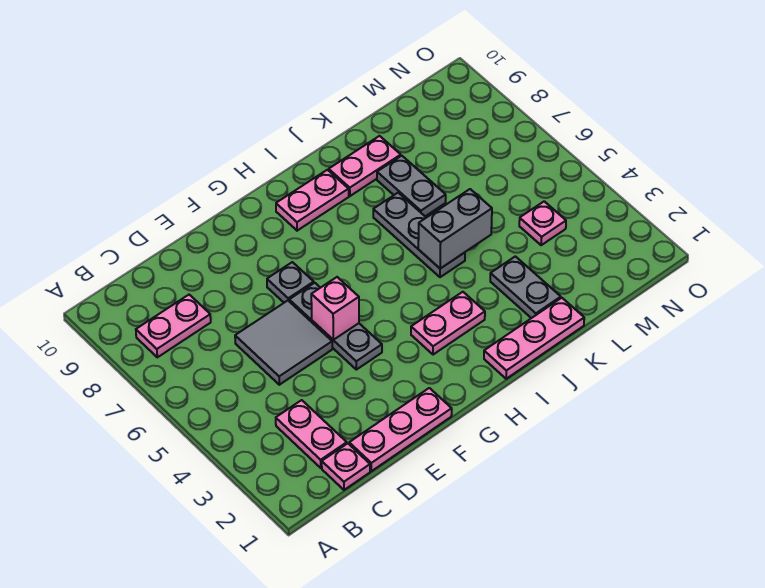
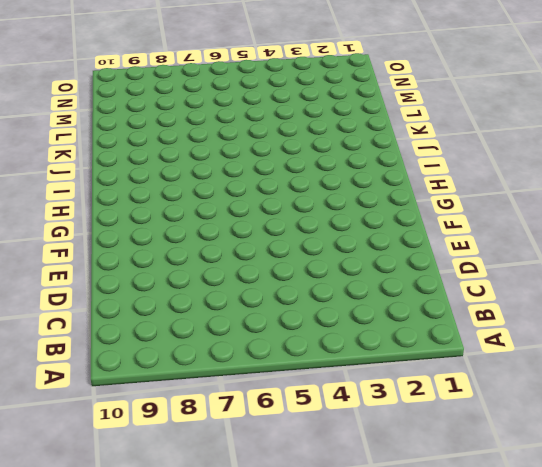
none -> pink plate B8:C8 level 1
none -> pink plate C1 level 1
none -> pink plate C2:C3 level 1

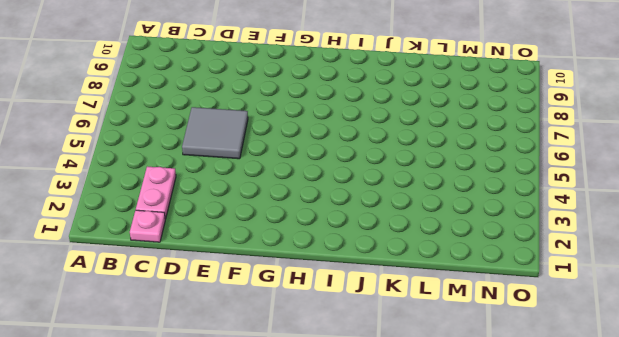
none -> pink plate B8:C8 level 1
none -> pink plate D1:F1 level 1
none -> grey plate F4:F6 level 1

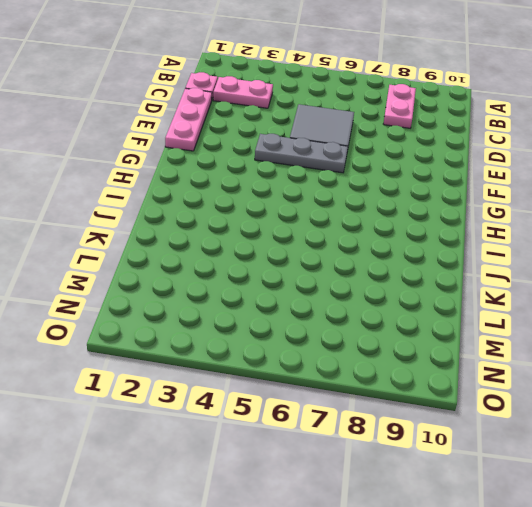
none -> grey plate F7 level 1
none -> pink plate H3:I3 level 1
none -> pink plate H9:I9 level 1

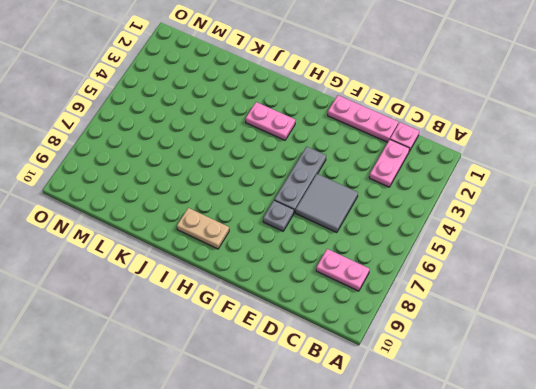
tan plate H9:I9 level 1 -> pink plate H9:I9 level 1
none -> pink plate I1:K1 level 1
none -> grey plate J5:J7 level 1
none -> pink plate J9:K9 level 1

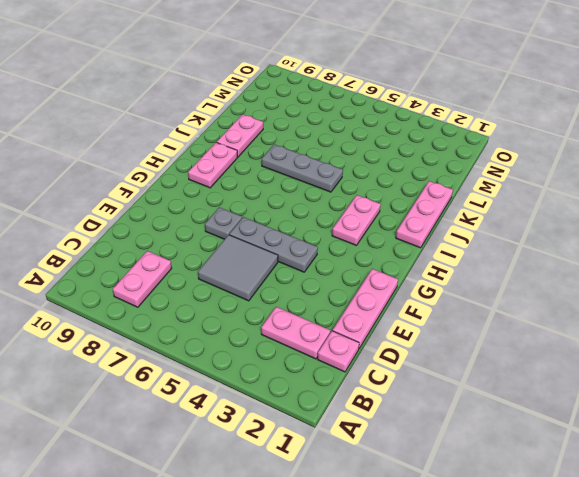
none -> grey plate K2:K3 level 1
none -> grey plate K7:K8 level 1
none -> pink plate M4 level 1

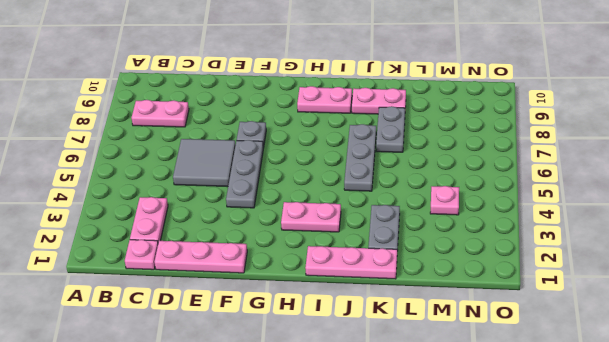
none -> pink brick F5 level 2
none -> grey brick J5:K5 level 2

